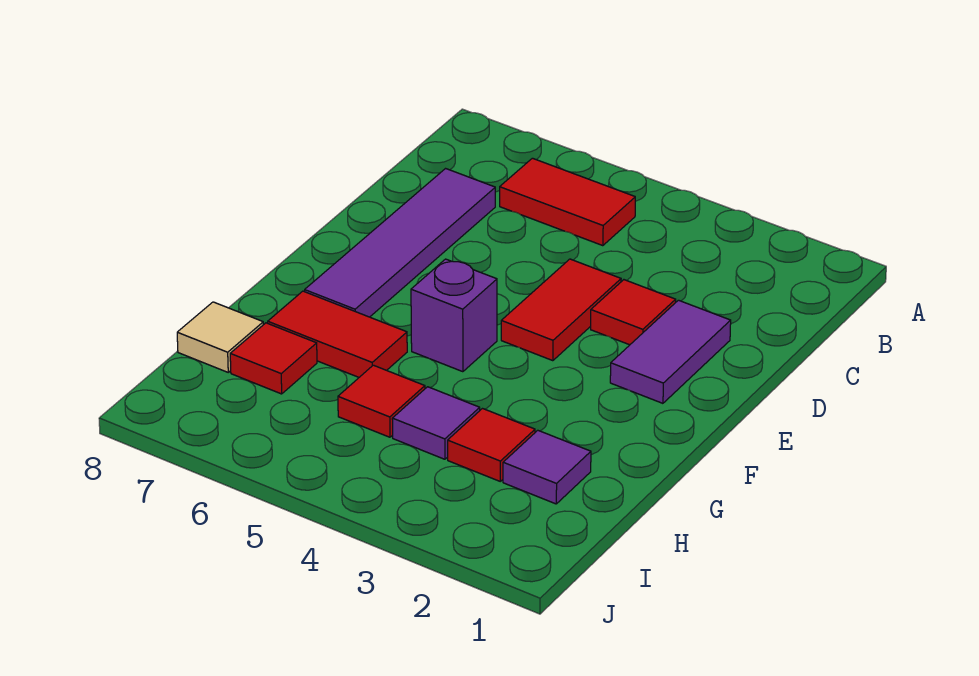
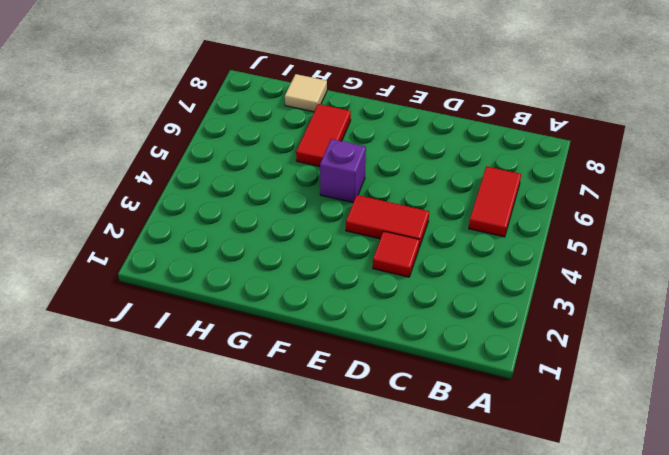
none -> purple tile C7:F7 level 1
none -> purple tile D2:E2 level 1
none -> purple tile H2 level 1

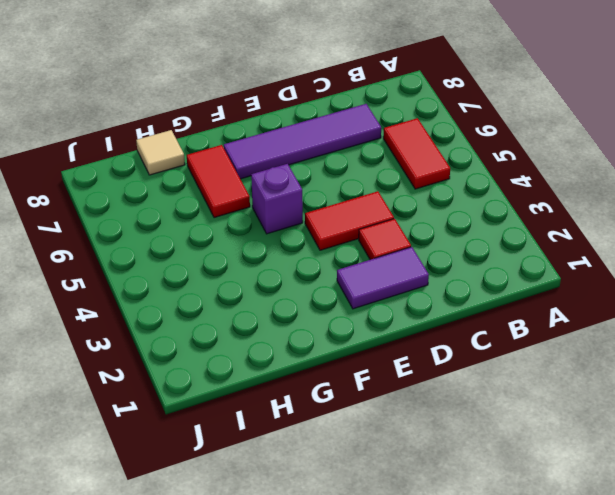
none -> purple tile H2 level 1
none -> red tile H3 level 1
none -> purple tile H4 level 1

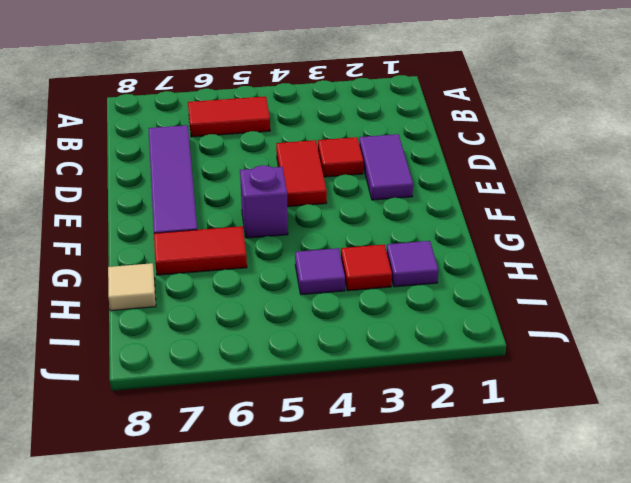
none -> red tile H5 level 1
none -> red tile H7 level 1

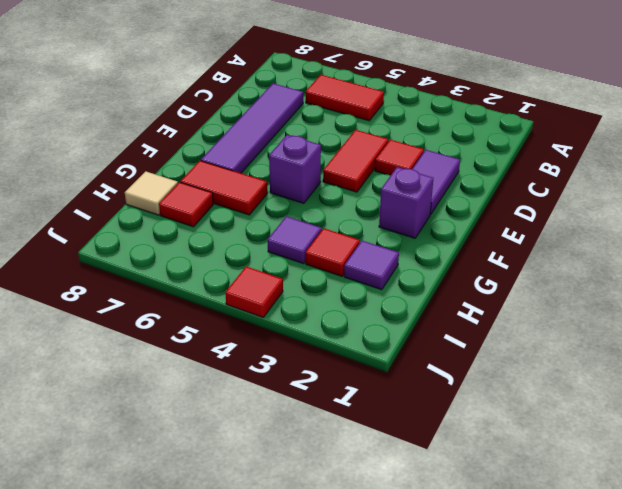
purple brick F2 level 1 -> none
red tile J4 level 1 -> red tile H5 level 1

